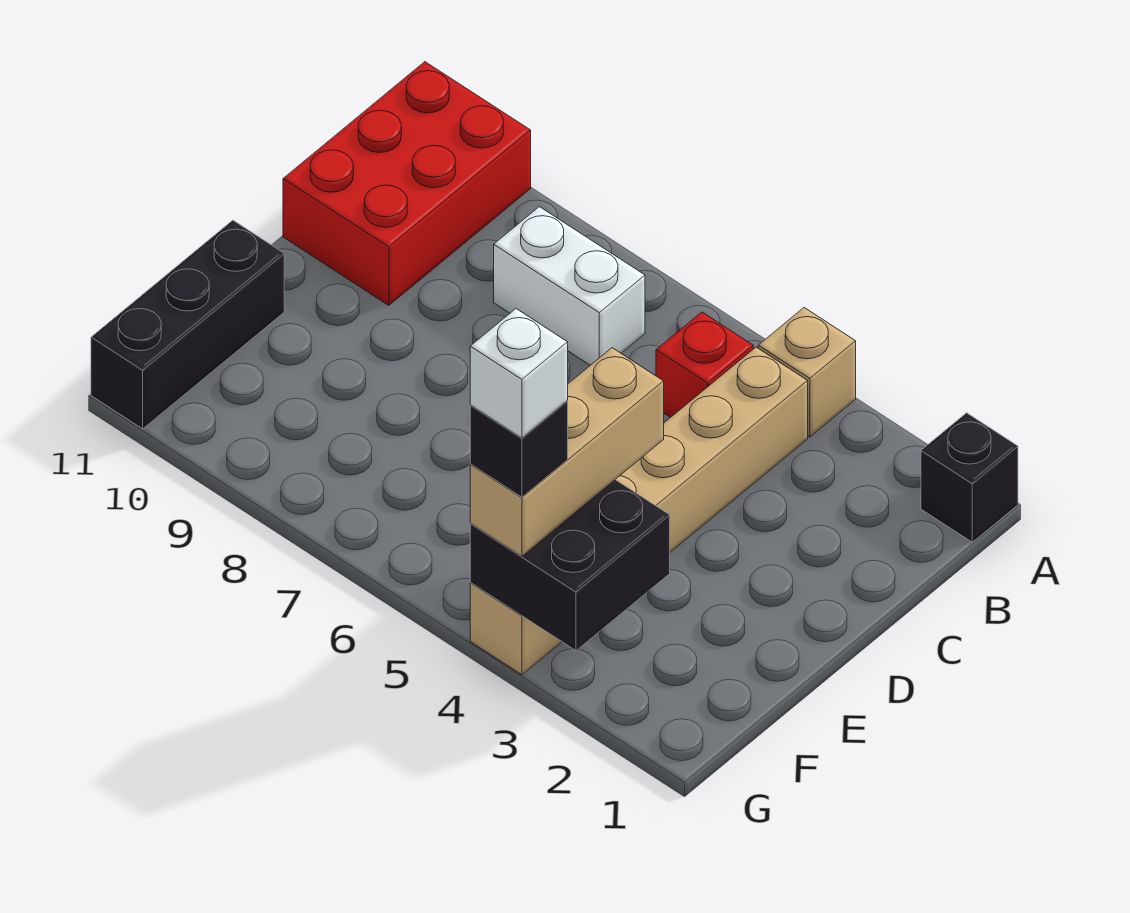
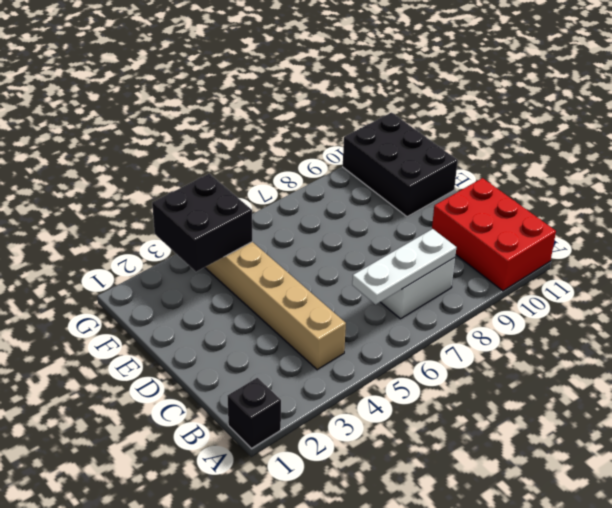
white plate B6:B8 level 2 -> none
black brick E10:G11 level 1 -> black brick E11:G11 level 1
none -> tan brick A4 level 1
none -> red brick B5 level 1

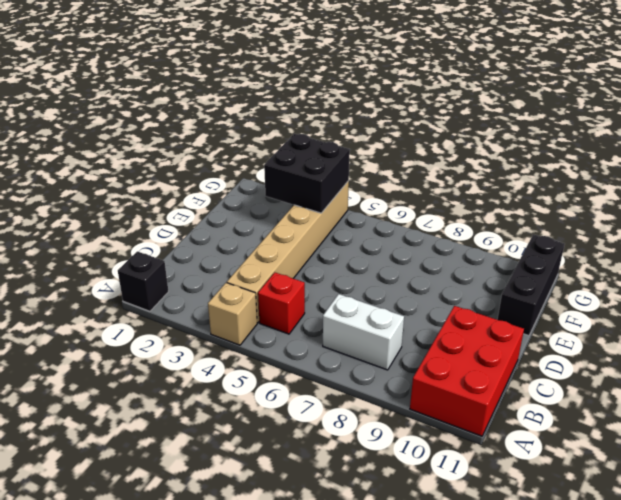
none -> tan brick E4:G4 level 3
none -> black brick G4 level 4

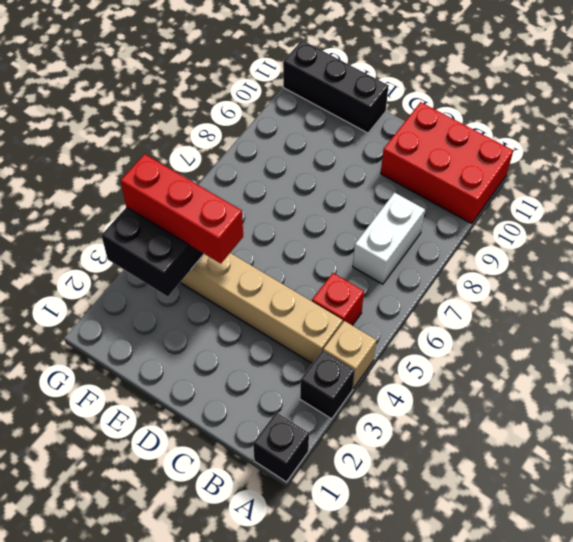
black brick A3 level 1 -> black brick G4 level 4
red brick E4:G4 level 3 -> tan brick E4:G4 level 3
none -> white brick G4 level 5

